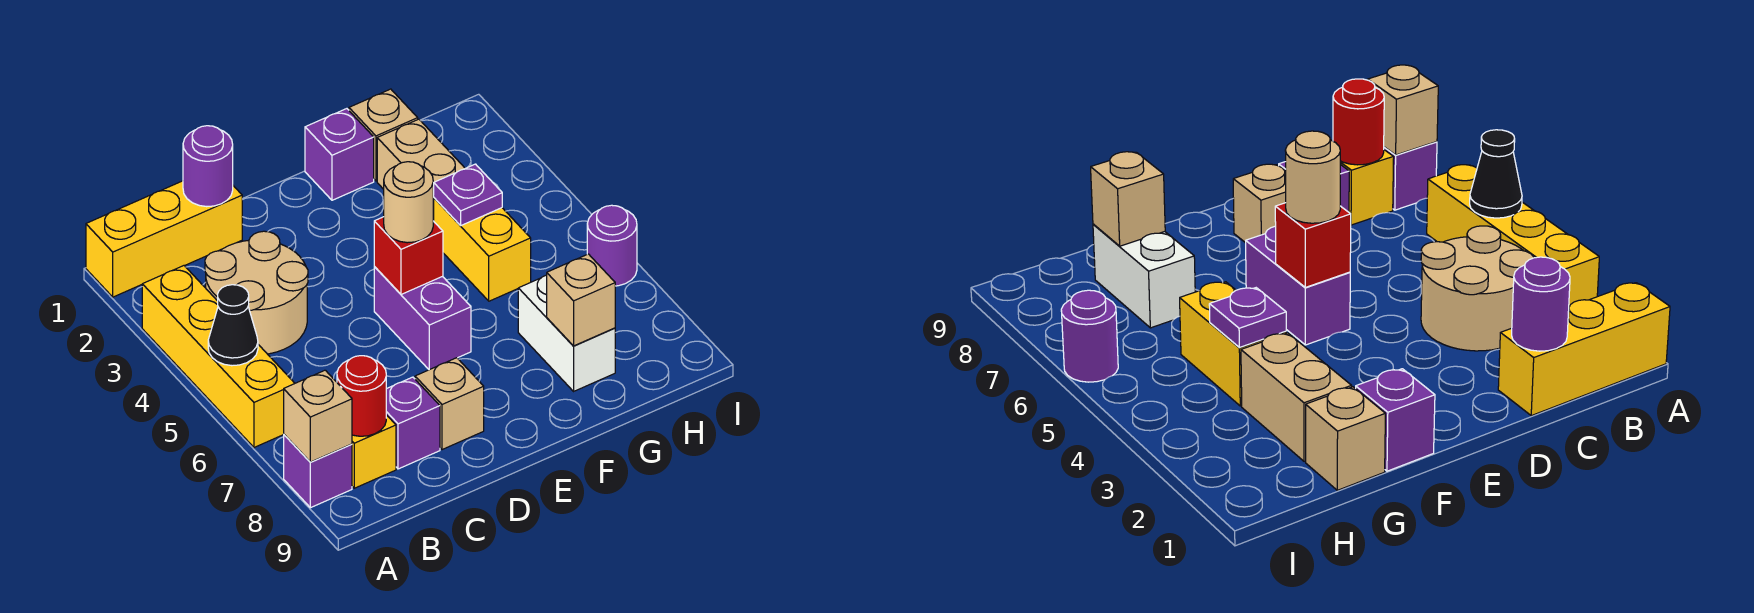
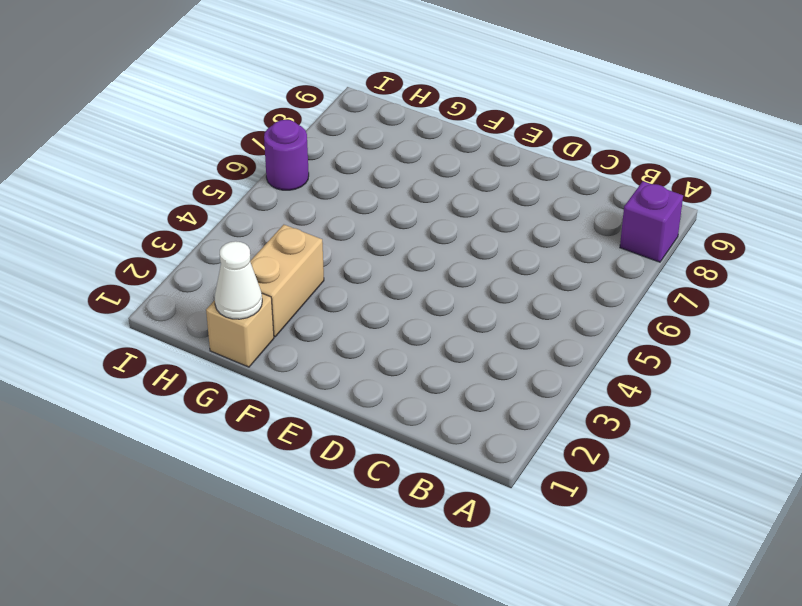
white cone G1 level 2 -> none
none -> yellow brick A1:C1 level 1
none -> yellow brick A3:A6 level 1
none -> tan round brick B3:C4 level 1

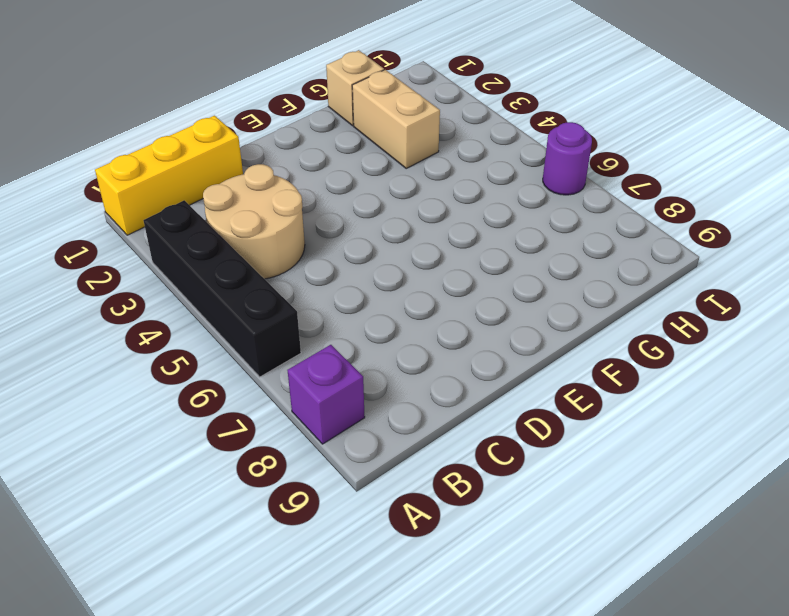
black brick A3:A6 level 1 -> yellow brick A3:A6 level 1
none -> yellow brick B8 level 1
none -> purple brick C8 level 1
none -> tan brick D8 level 1

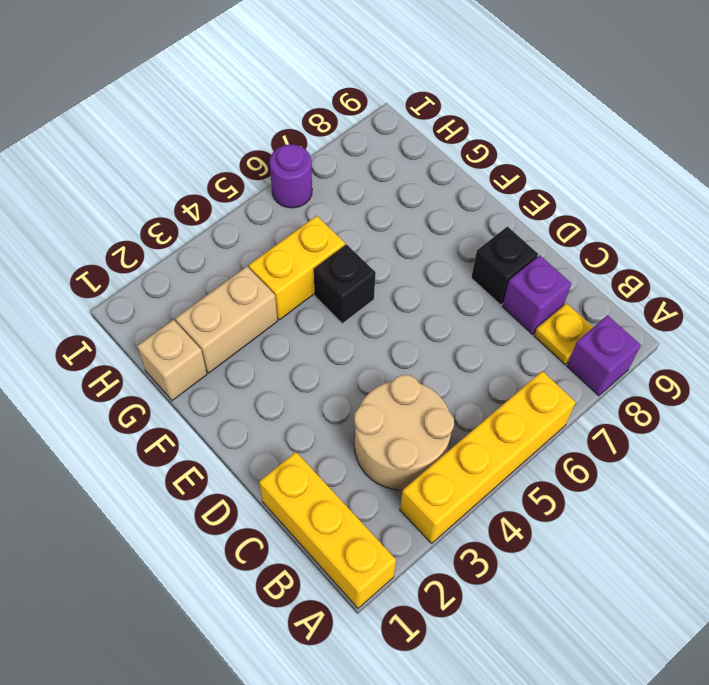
yellow plate B8 level 1 -> yellow brick B8 level 1
black brick D8 level 1 -> tan brick D8 level 1
black brick F5 level 1 -> none
none -> purple brick E5:E6 level 1
none -> purple brick F1 level 1
none -> white brick G7:G8 level 1

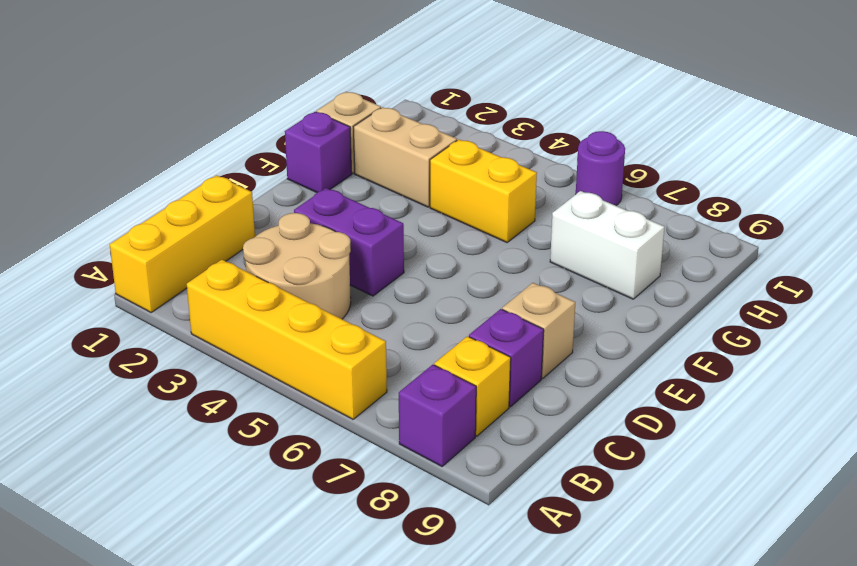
purple brick D3:D4 level 1 -> purple brick E5:E6 level 1
none -> black cone A5 level 2
none -> tan brick A8 level 2
none -> red round brick B8 level 2

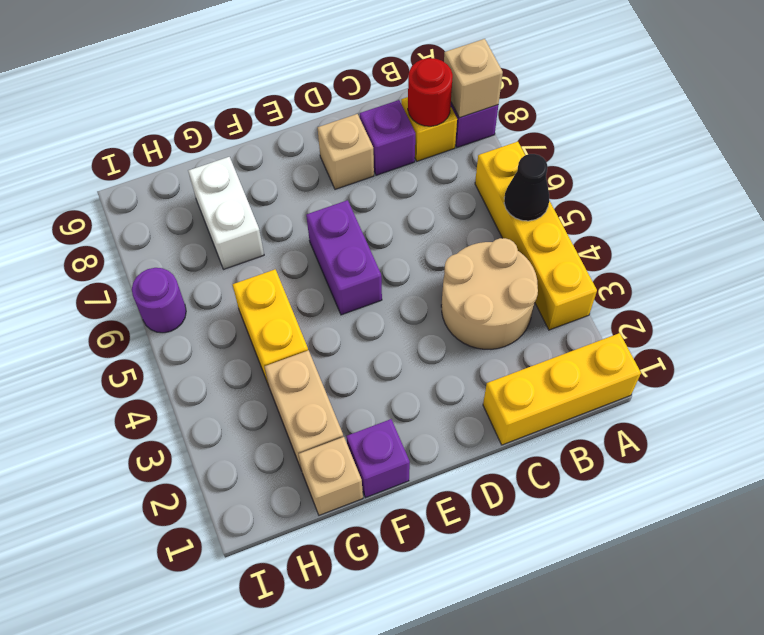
none -> purple round brick C1 level 2
none -> red brick E5 level 2
none -> purple plate G4 level 2

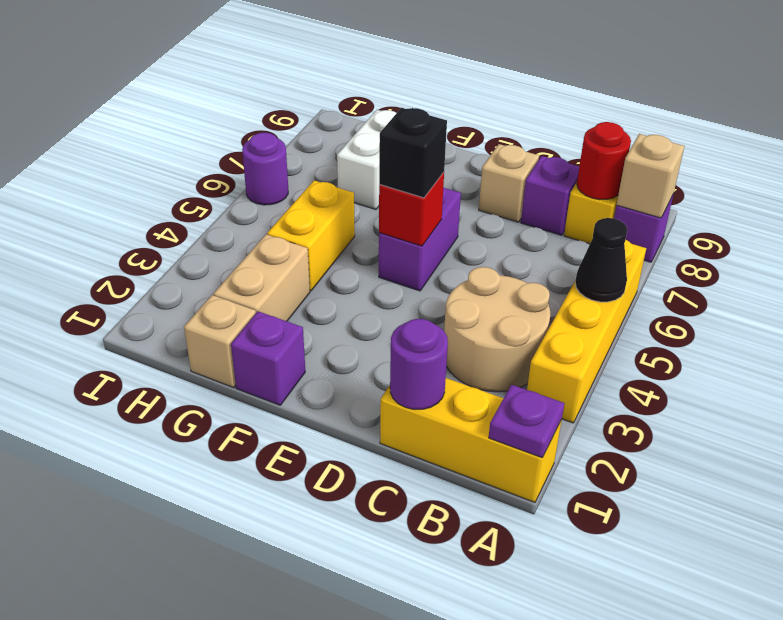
purple plate A1 level 2 -> purple plate G4 level 2
black brick E5 level 3 -> tan round brick E5 level 3
none -> tan brick G8 level 2

